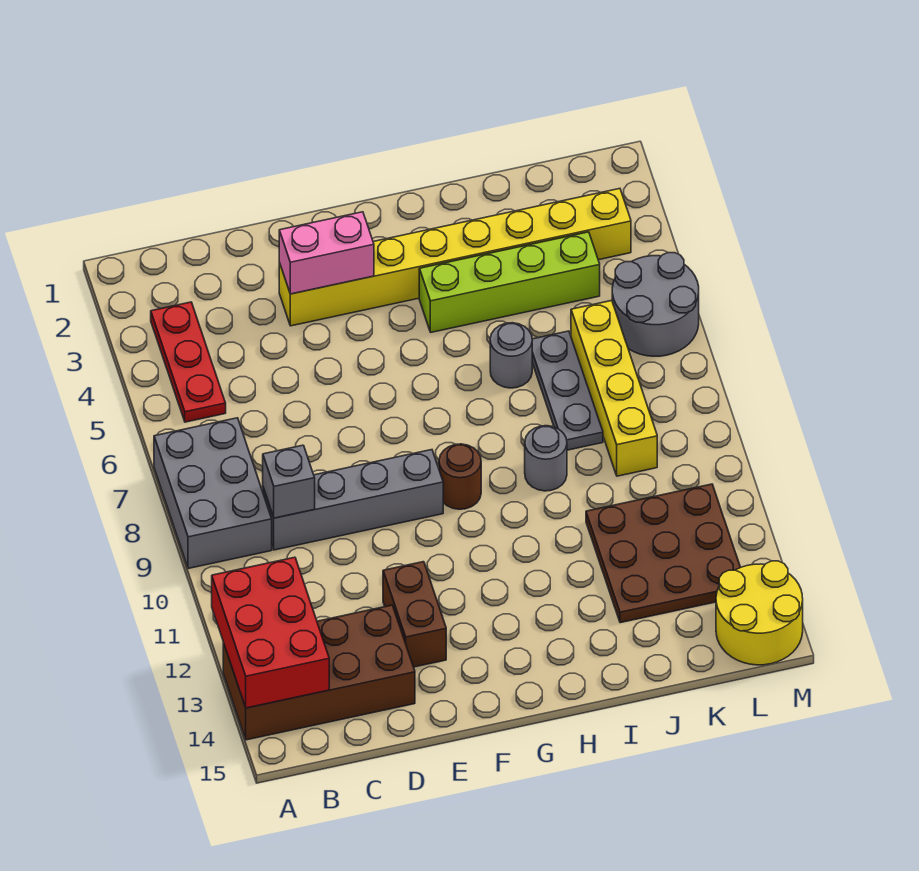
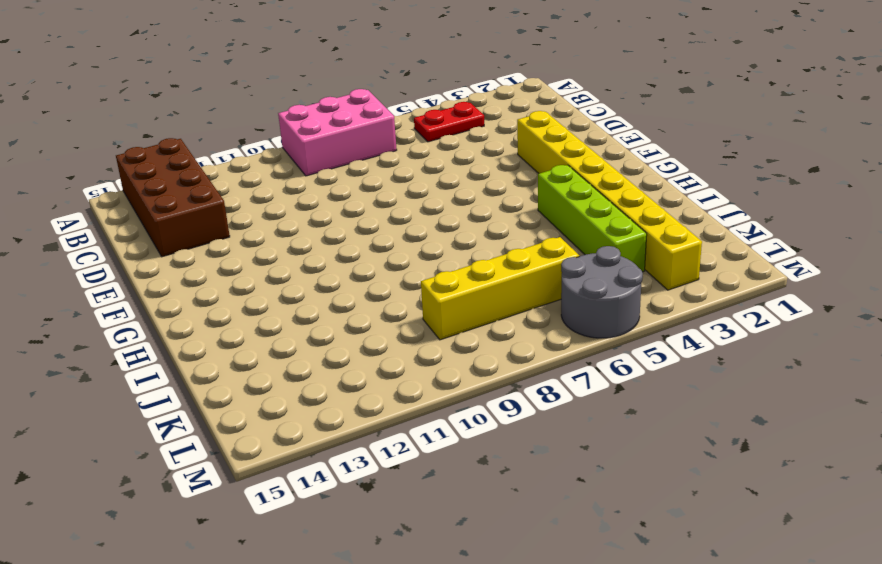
pink brick A7:B9 level 1 -> grey brick A7:B9 level 1
red plate B4:B5 level 1 -> red plate B3:B5 level 1
none -> grey brick C9:F9 level 1
none -> brown brick E12:E13 level 1
none -> brown round brick G9 level 1

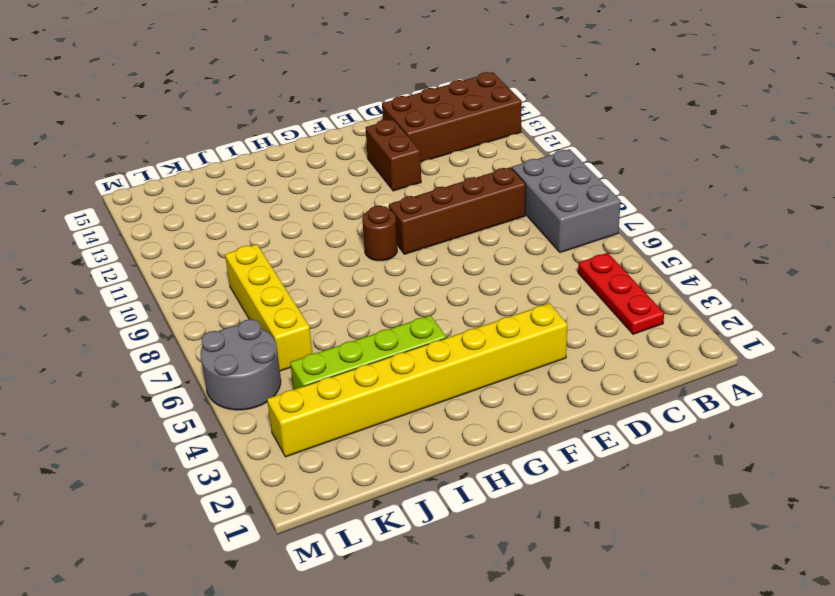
brown brick C9:F9 level 1 -> grey brick C9:F9 level 1
none -> grey round brick I6 level 1
none -> grey round brick I9 level 1
none -> grey plate J6:J8 level 1

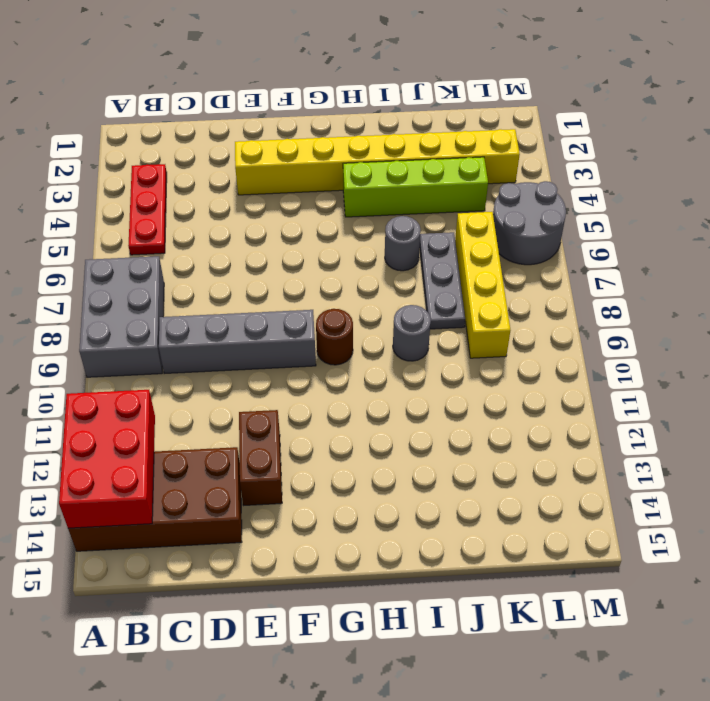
none -> brown plate J11:L13 level 1
none -> yellow round brick L14:M15 level 1
none -> grey brick C9 level 2

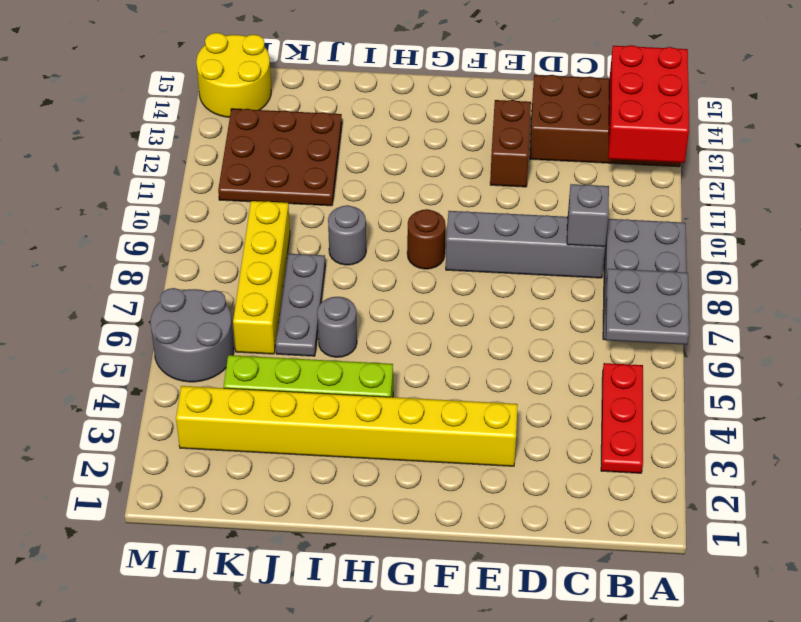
grey plate A6:B7 level 2 -> none
none -> pink brick E3:F3 level 2

